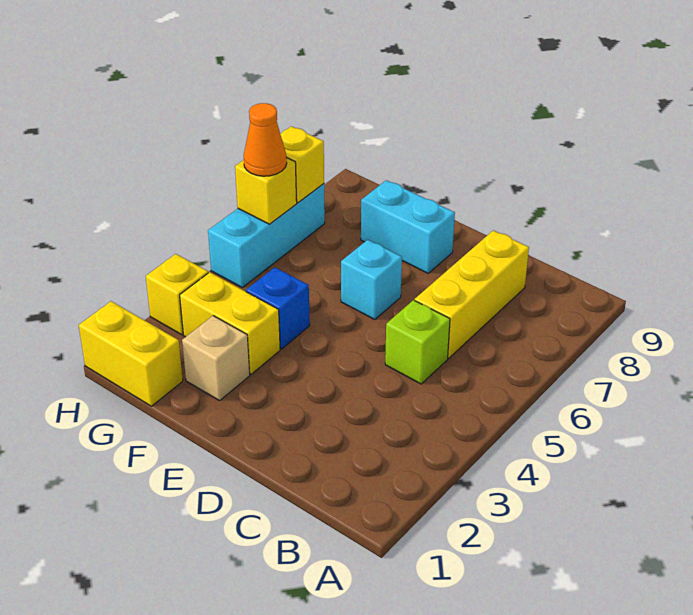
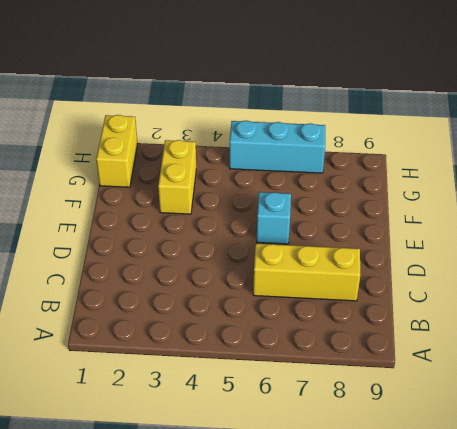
none -> lime brick C5 level 1
none -> cyan brick E8:F8 level 1
none -> tan brick F2 level 1

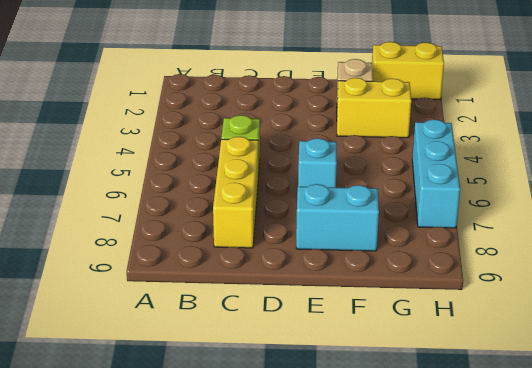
none -> blue brick F4 level 1
none -> yellow brick H3 level 1
none -> yellow brick H6 level 2

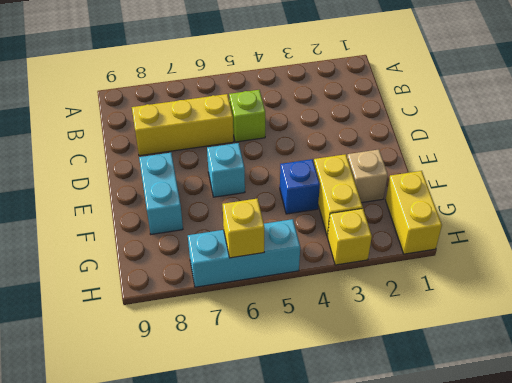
none -> yellow brick H7 level 2
none -> orange cone H6 level 3

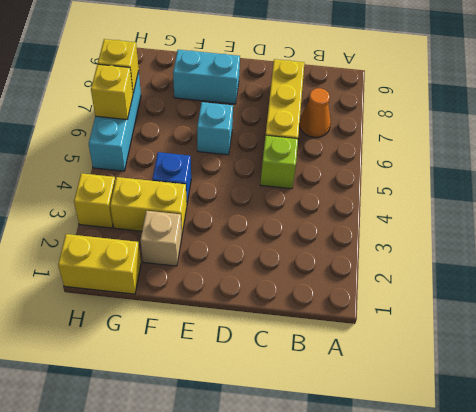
orange cone B7 level 1 -> orange cone H6 level 3

